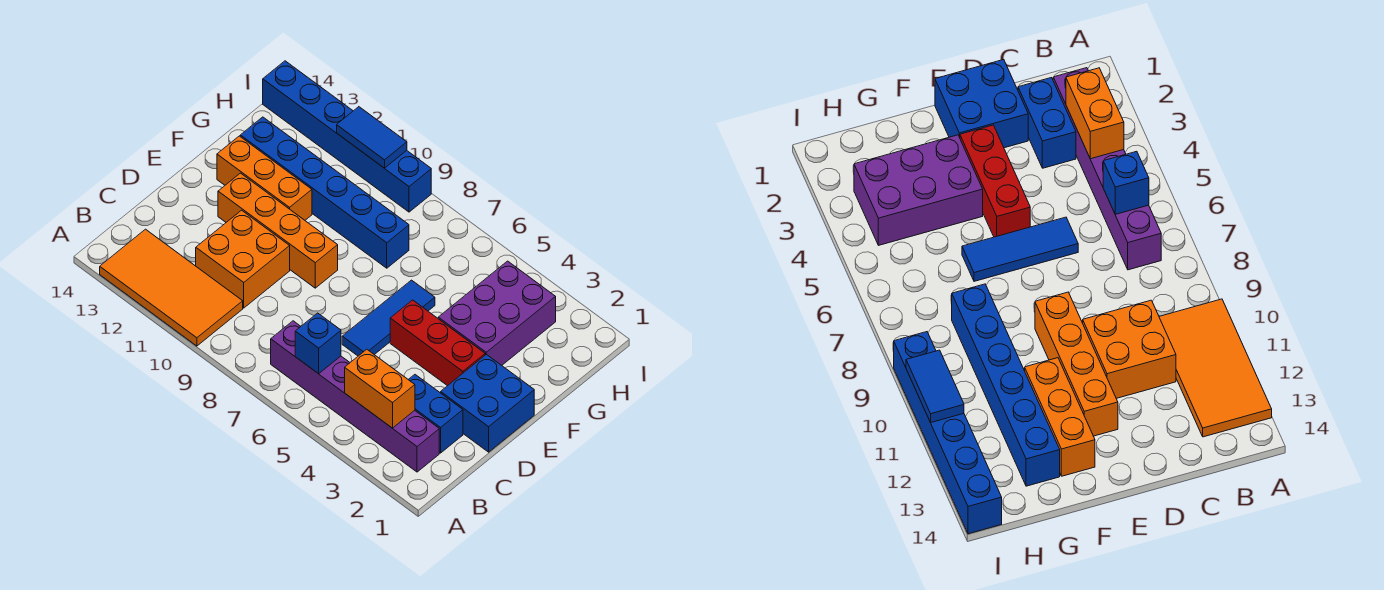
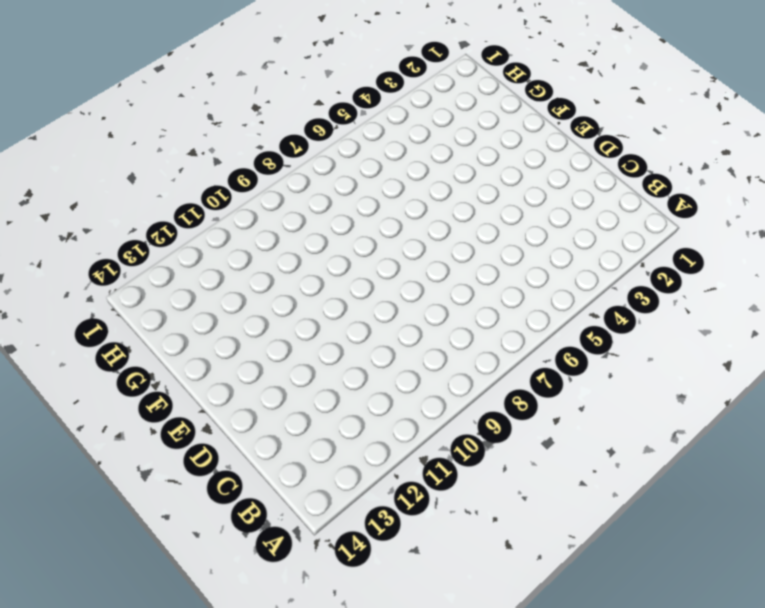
none -> orange tile A10:B13 level 1
none -> purple brick B2:B7 level 1
none -> blue brick C2:C3 level 1

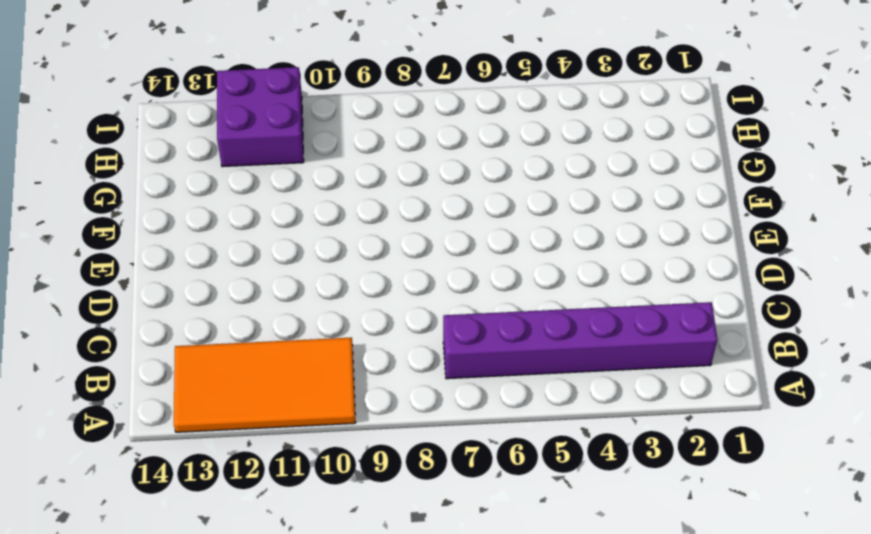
purple brick H11:I12 level 1 -> blue brick I9:I14 level 1
none -> blue brick C2:C3 level 1
none -> orange brick C10:D11 level 1
none -> blue brick D1:E2 level 1

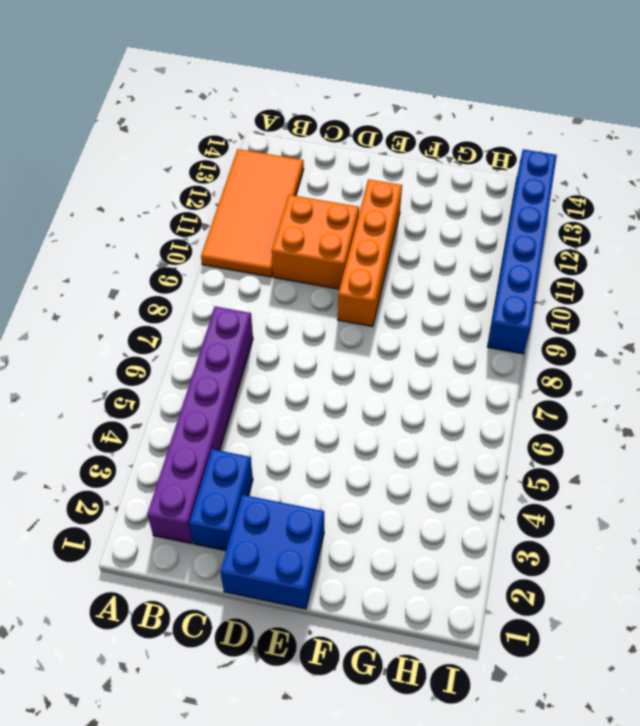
none -> blue tile D6:F6 level 1
none -> red brick E3:E5 level 1
none -> purple brick F3:H4 level 1

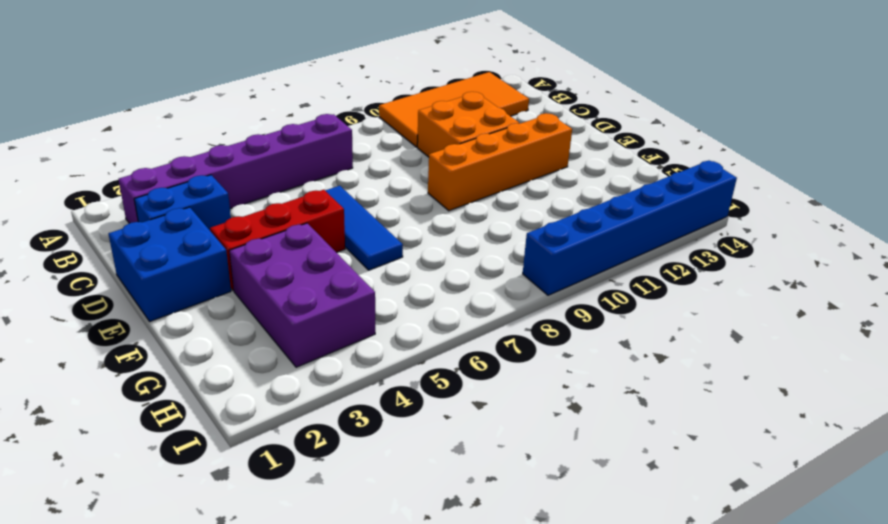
none -> orange brick F11:F13 level 1
none -> blue brick G8:G13 level 1
none -> orange brick B3:B4 level 2

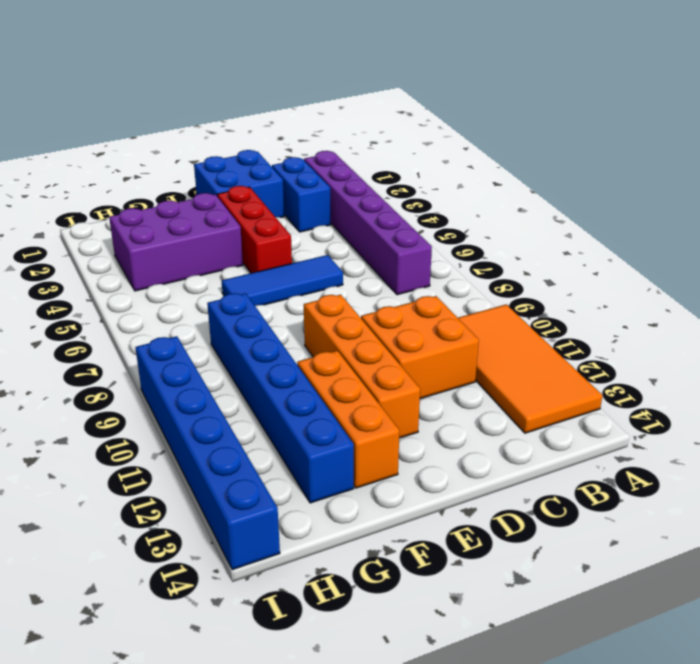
none -> orange brick B3:B4 level 2
none -> blue brick B6 level 2
none -> blue tile I10:I11 level 2

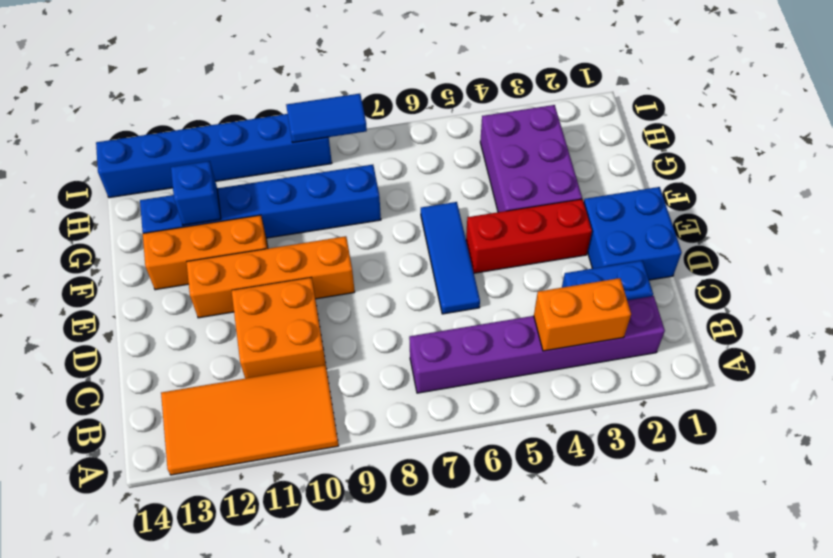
blue brick G12 level 2 -> blue brick B6 level 2
blue tile I8:I9 level 2 -> blue tile I10:I11 level 2

